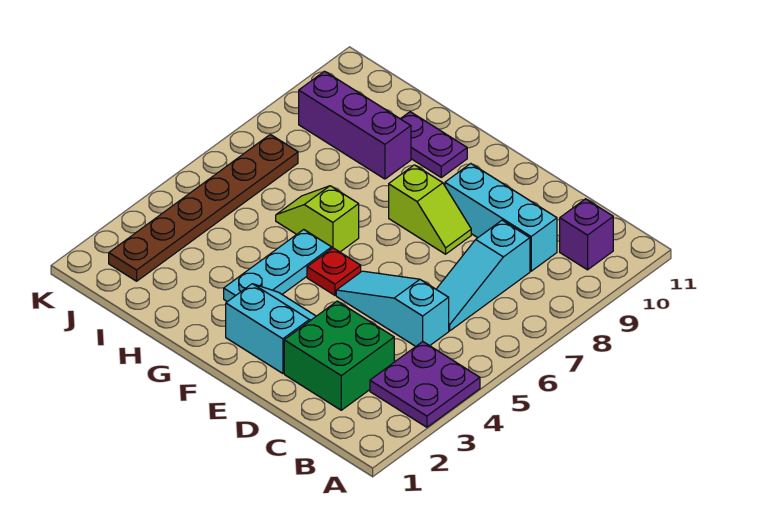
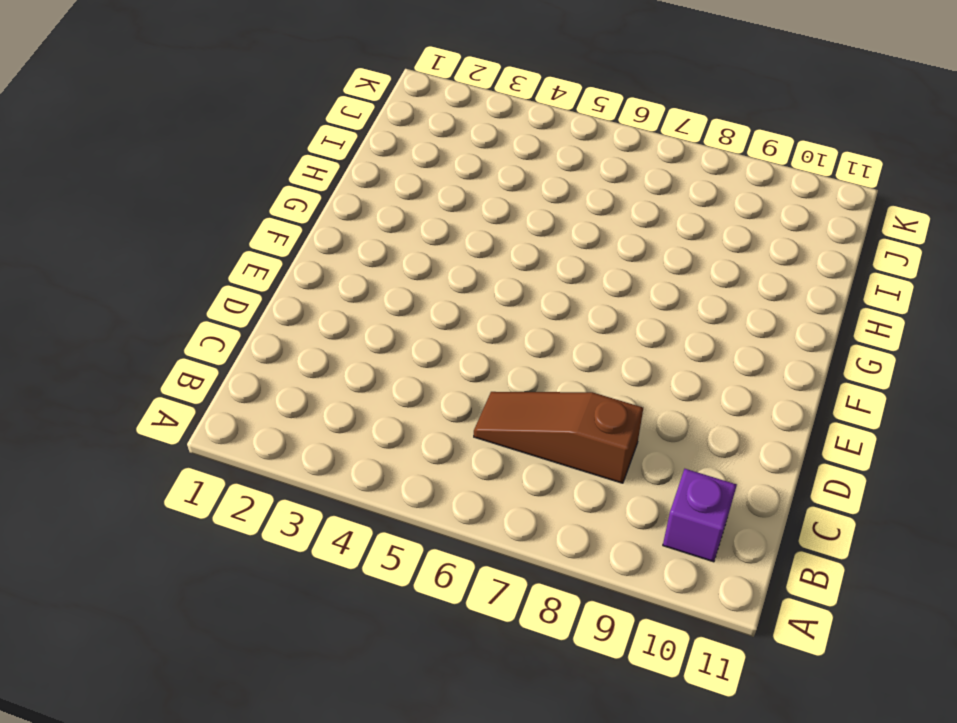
brown slope C6:C8 level 1 top 8 -> cyan slope C6:C8 level 1 top 8
none -> purple plate A3:B4 level 1
none -> green brick C2:D3 level 1
none -> cyan slope C5:E5 level 1 top C

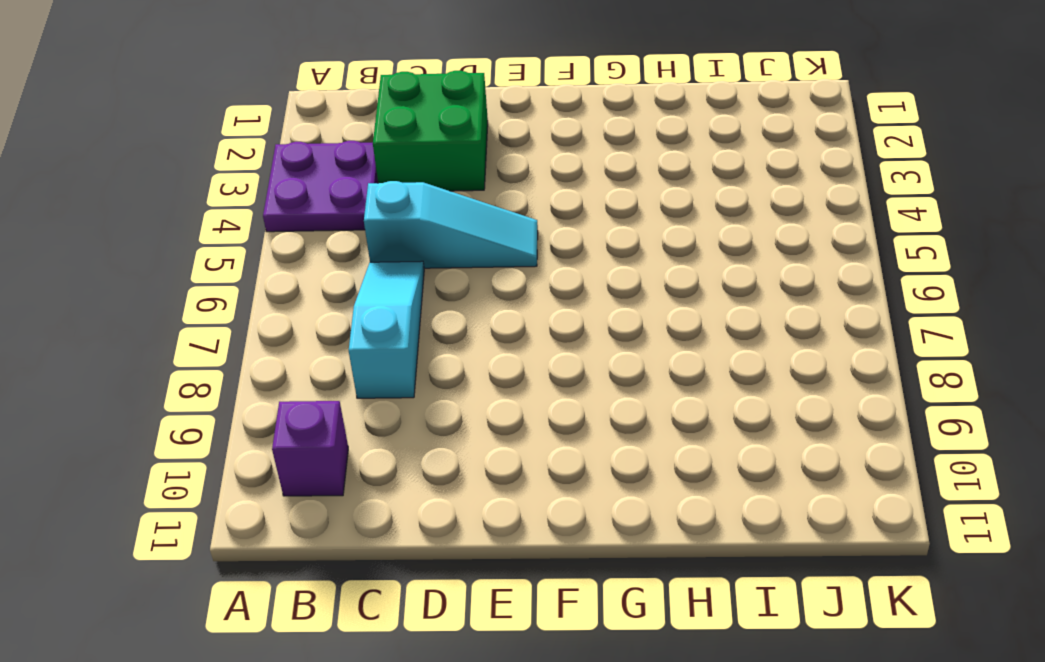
none -> cyan brick C9:E9 level 1
none -> cyan slope E2:F3 level 1 top 2
none -> lime slope E8:F8 level 1 top F

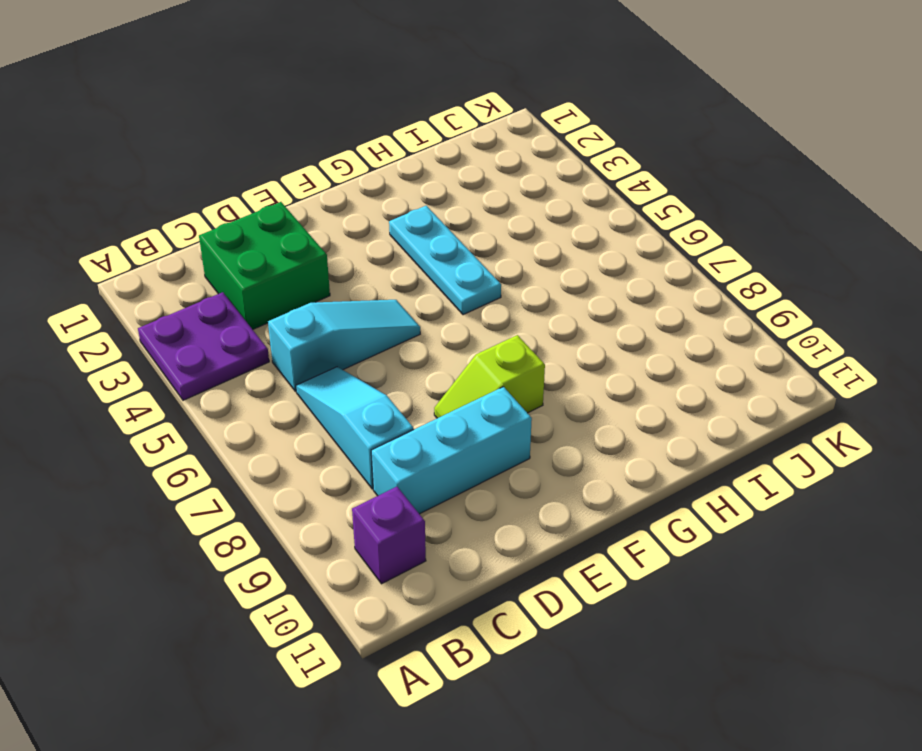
none -> cyan slope E2:F3 level 1 top 2
none -> red plate F5 level 1
none -> lime slope G6:H6 level 1 top G

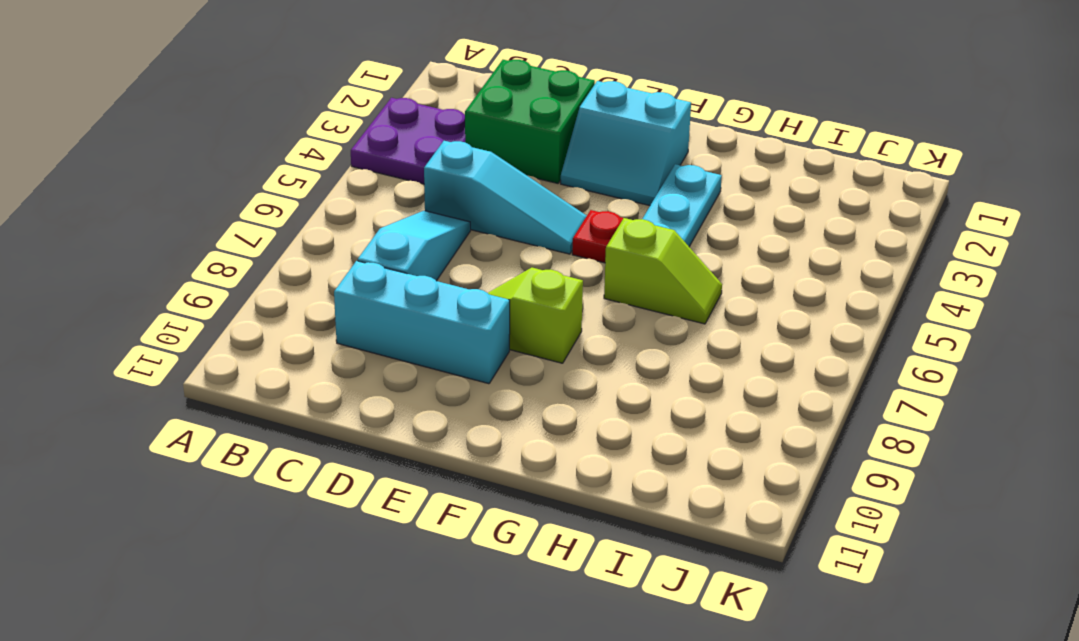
none -> purple brick B10 level 1
none -> purple plate G10:H10 level 1
none -> purple brick H9:J9 level 1

